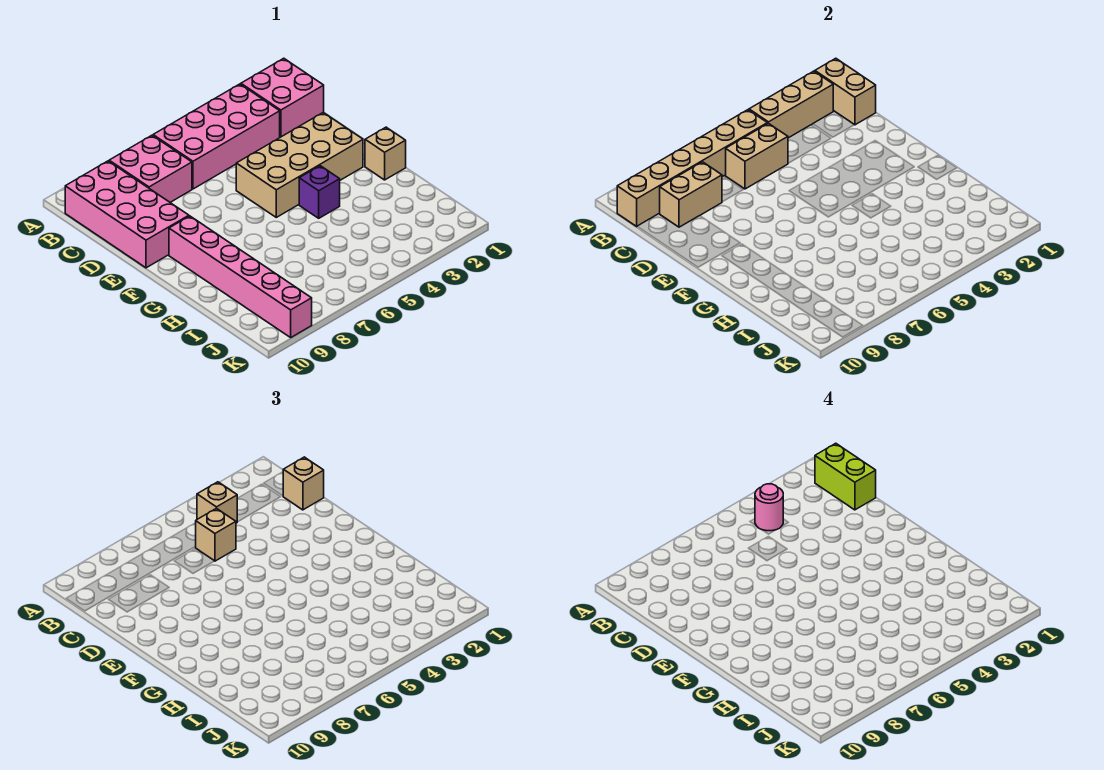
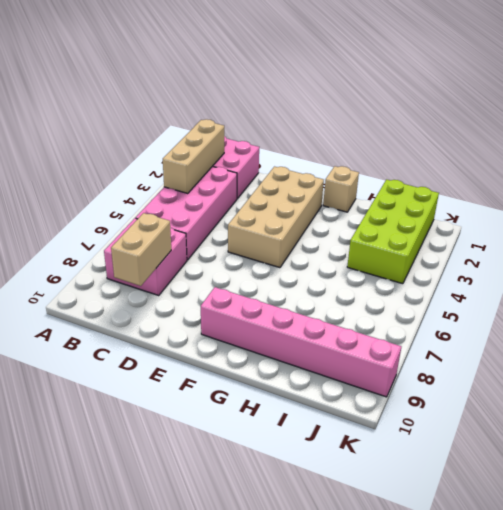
lime brick I1:J4 level 1 -> none
none -> pink brick B9:E10 level 1
none -> purple brick G4 level 1
none -> tan brick B1:C1 level 2

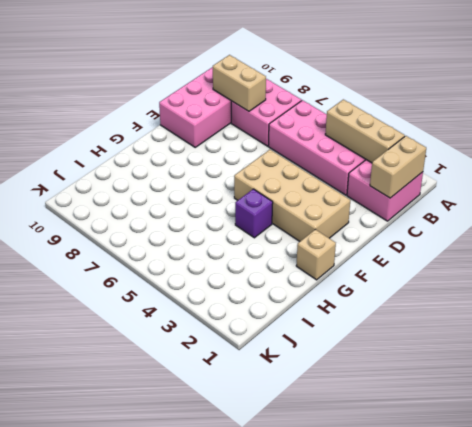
none -> pink brick F9:K9 level 1
none -> tan brick B5:B10 level 2
none -> tan brick C5:C6 level 2

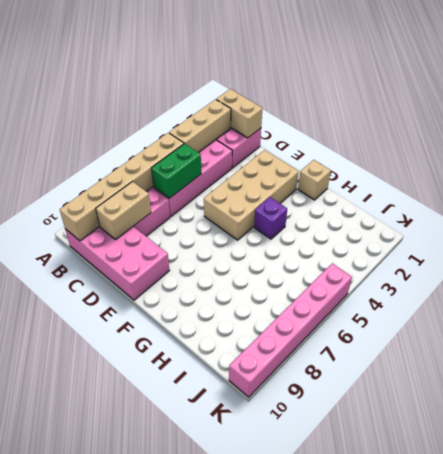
green brick C5:C6 level 2 -> tan brick C5:C6 level 2
pink brick K5:K10 level 1 -> pink brick F9:K9 level 1
none -> tan brick B4 level 3
none -> tan brick C1 level 3
none -> tan brick C5 level 3

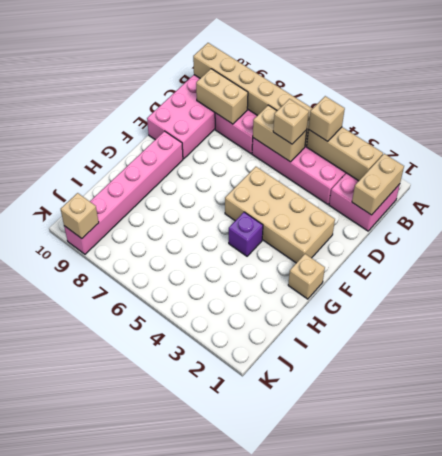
tan brick K9 level 2 -> tan brick C1 level 3
none -> lime brick B1:C1 level 4
none -> pink round brick B4 level 4

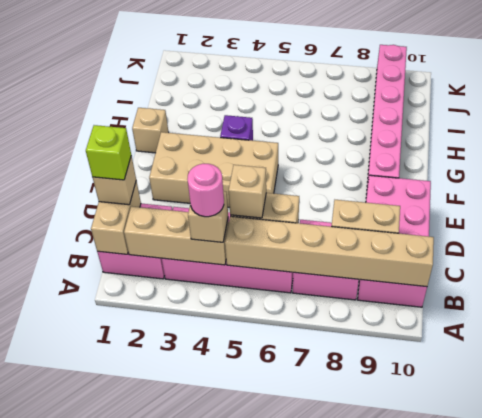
lime brick C1 level 4 -> lime brick B1:C1 level 4

